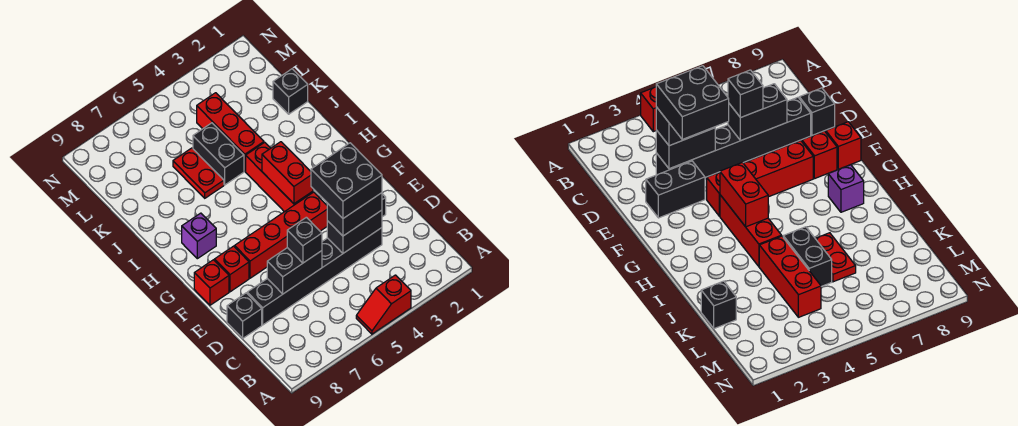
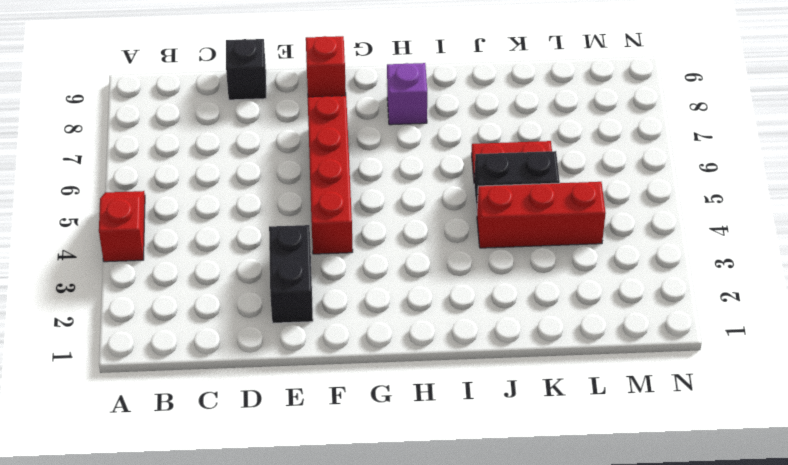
none -> black brick D3:D8 level 1
none -> red brick F8 level 1
none -> red brick G4:I4 level 1

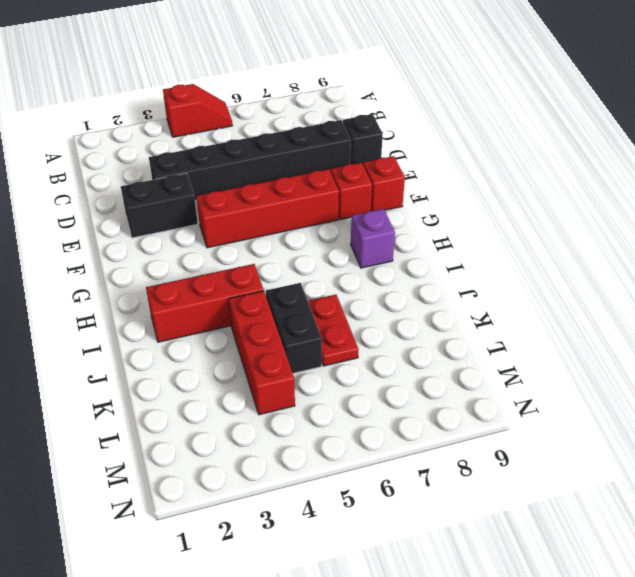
red brick I2:I4 level 1 -> red brick G4:I4 level 1
none -> black brick K1 level 1
none -> black brick D3:D4 level 2
none -> black brick D6:D7 level 2

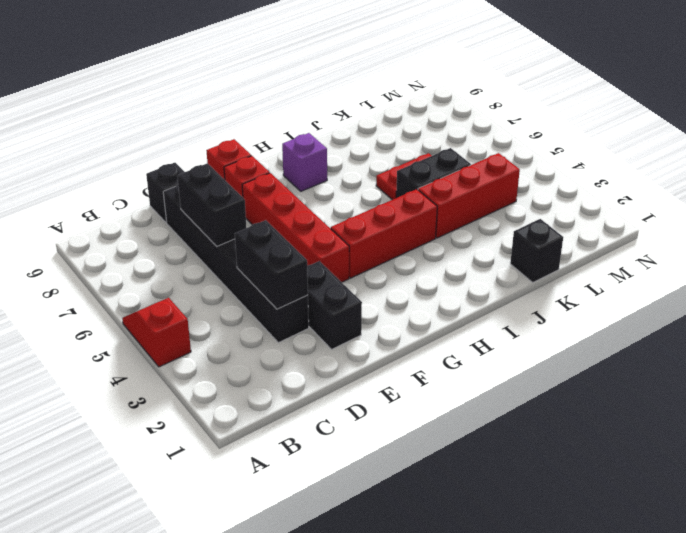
none -> red brick G4:H4 level 2
none -> black brick D3:D4 level 3
none -> black brick D6 level 3

